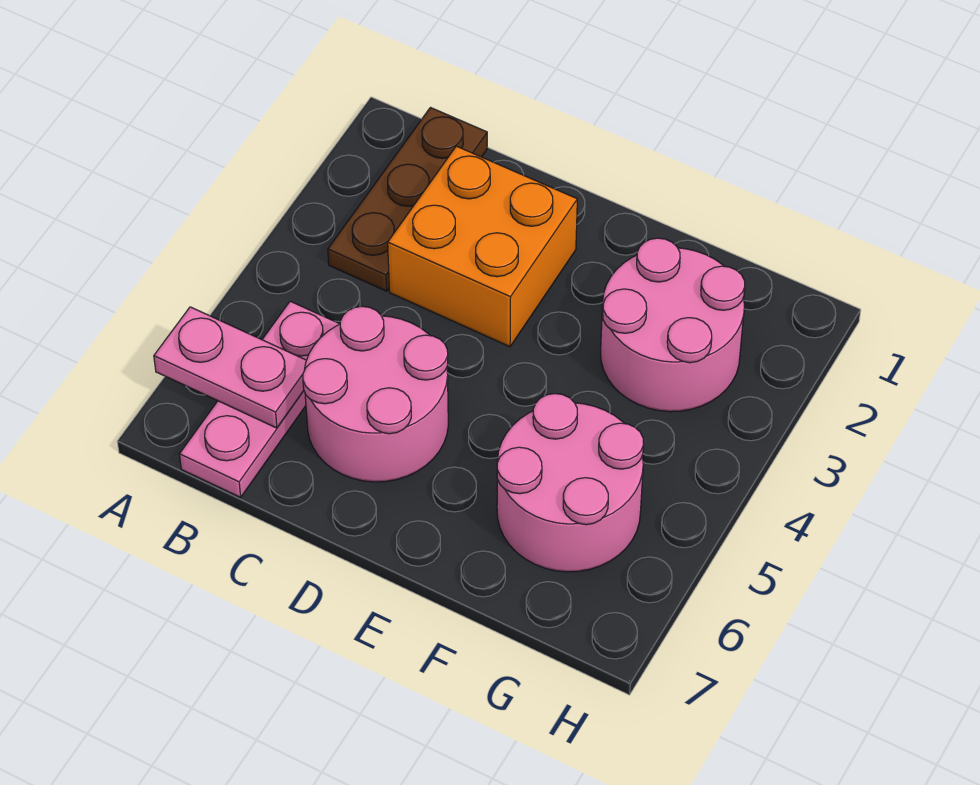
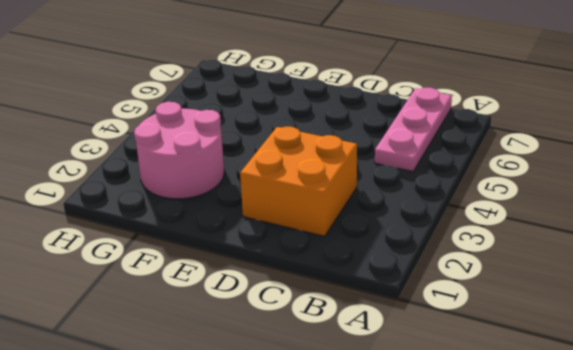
none -> brown plate B1:B3 level 1
none -> pink round brick C5:D6 level 1

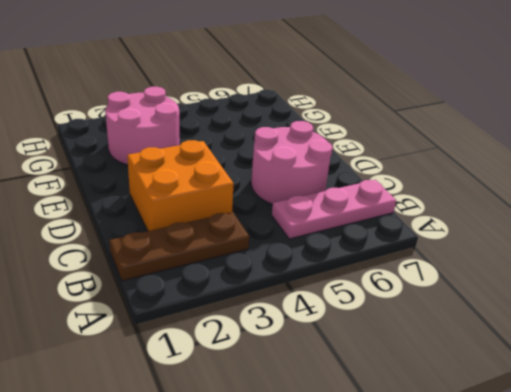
none -> pink round brick F5:G6 level 1
none -> pink plate A6:B6 level 2

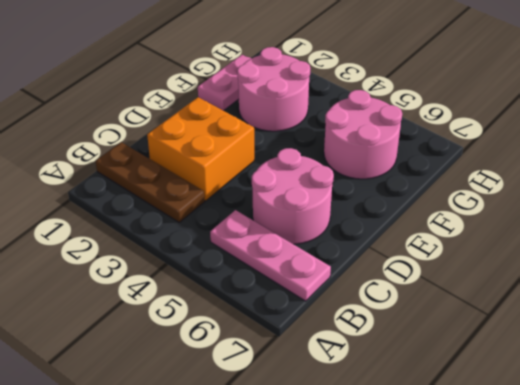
pink plate F1:G1 level 1 -> pink plate A6:B6 level 2

